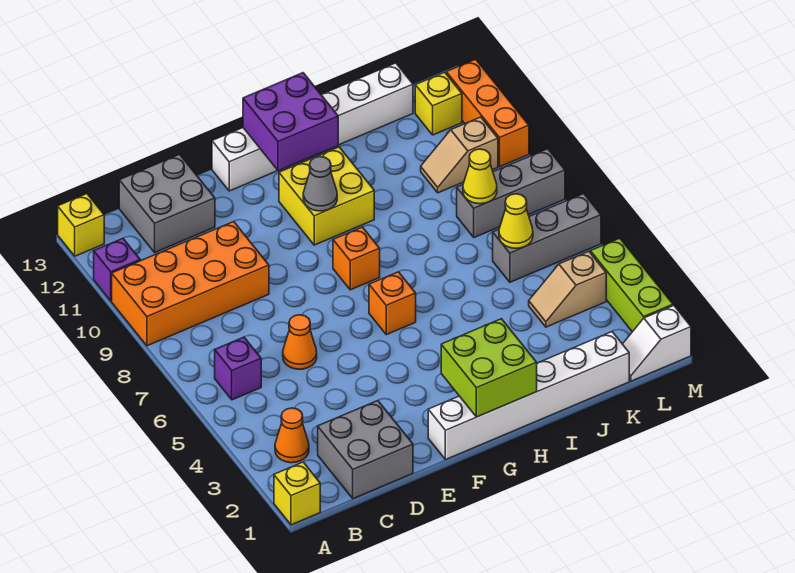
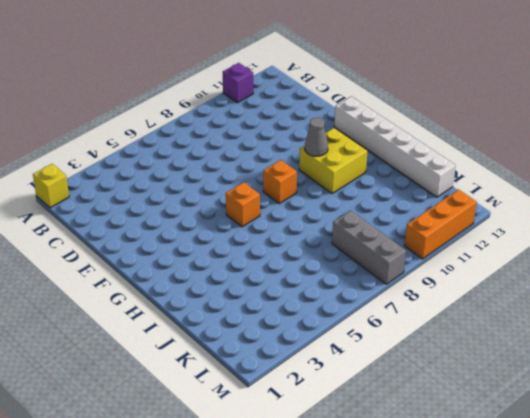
none -> orange brick A9:D10 level 1
none -> yellow brick A13 level 1
none -> orange cone B3 level 1

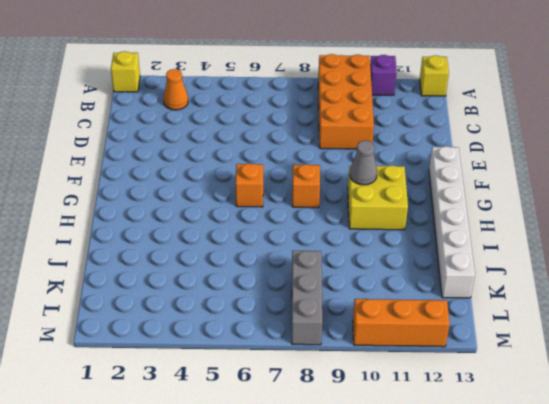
none -> purple brick B6 level 1
none -> grey brick C1:D2 level 1
none -> grey brick C12:D13 level 1

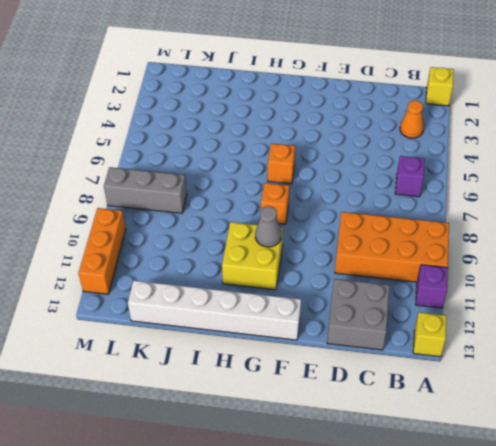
none -> grey brick C1:D2 level 1
none -> orange cone D6 level 1
none -> white brick F1:K1 level 1

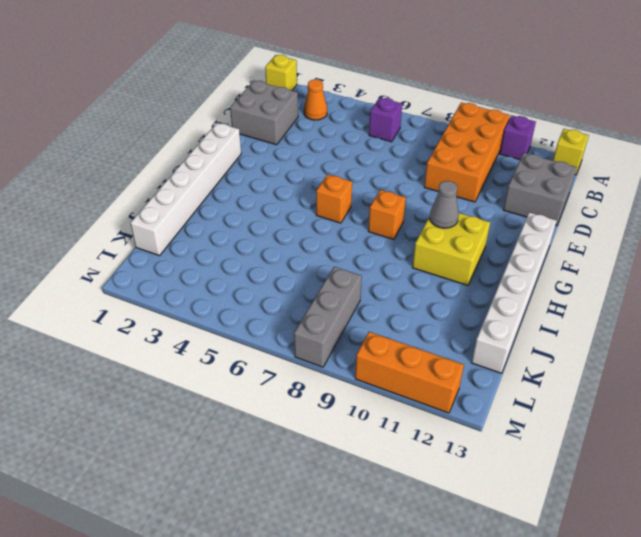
none -> orange cone D6 level 1
none -> tan slope K4:L4 level 1 top L
none -> grey brick K6:M6 level 1

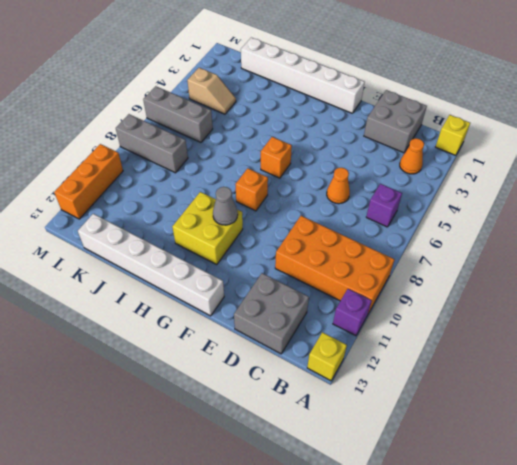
none -> tan slope K10:L10 level 1 top L
none -> white slope L1:M1 level 1 top M
none -> yellow brick L12 level 1

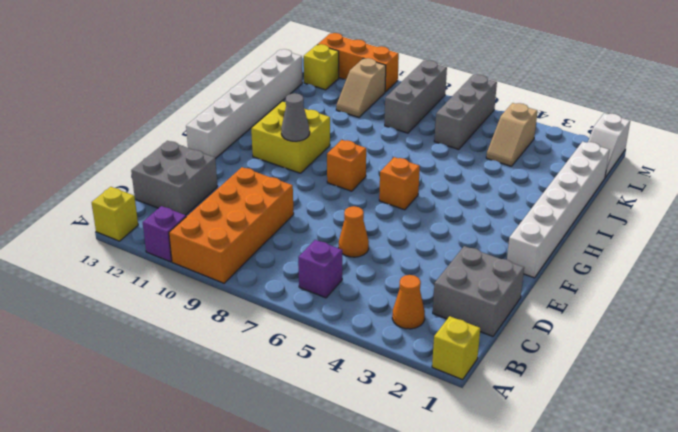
none -> lime brick M2:M4 level 1
none -> lime brick G1:H2 level 2
none -> purple brick G12:H13 level 2

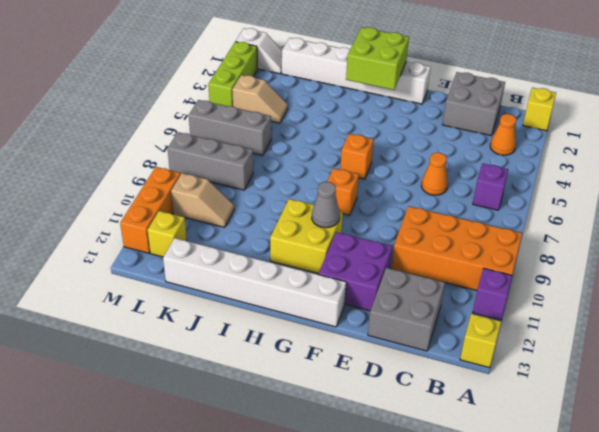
purple brick E11:F12 level 1 -> purple brick G12:H13 level 2
none -> yellow cone K6 level 2
none -> yellow cone K8 level 2

